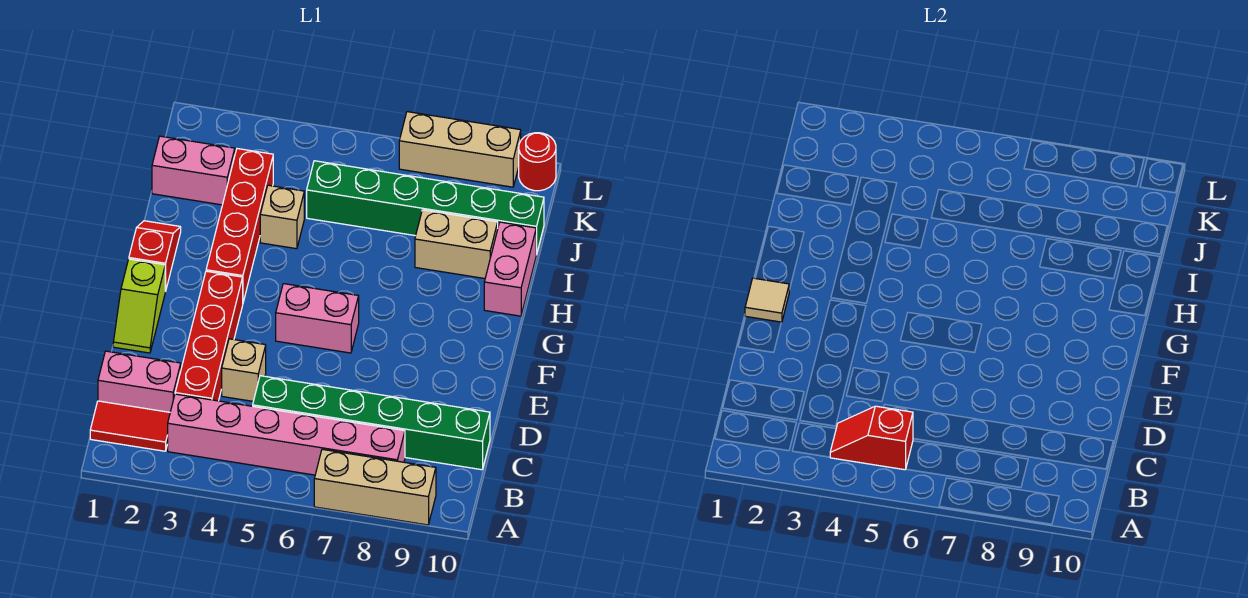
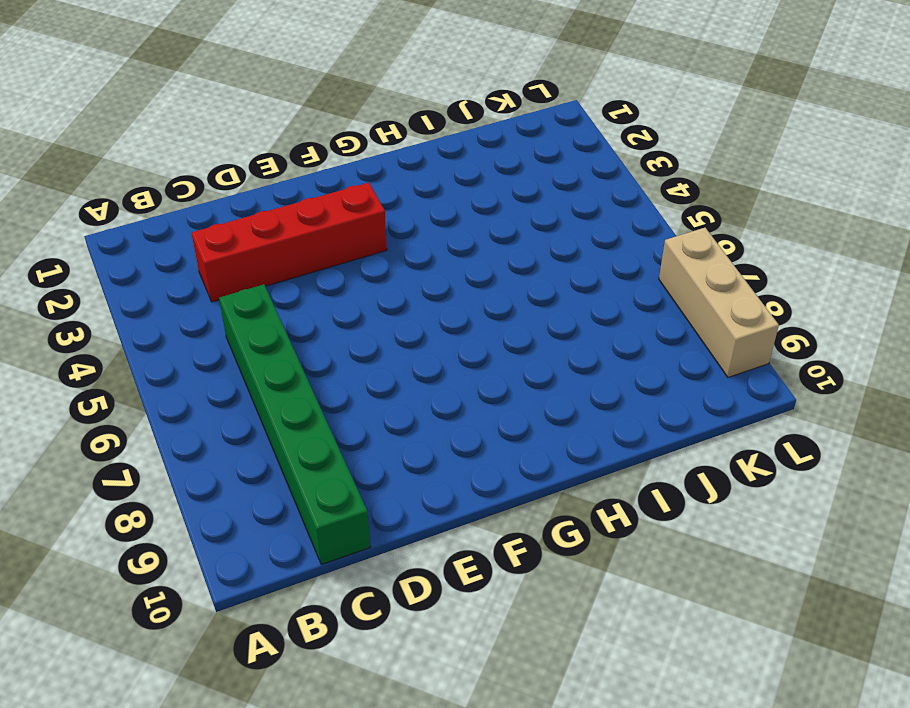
none -> tan brick A7:A9 level 1
none -> red tile B1:B2 level 1
none -> pink brick B3:B8 level 1

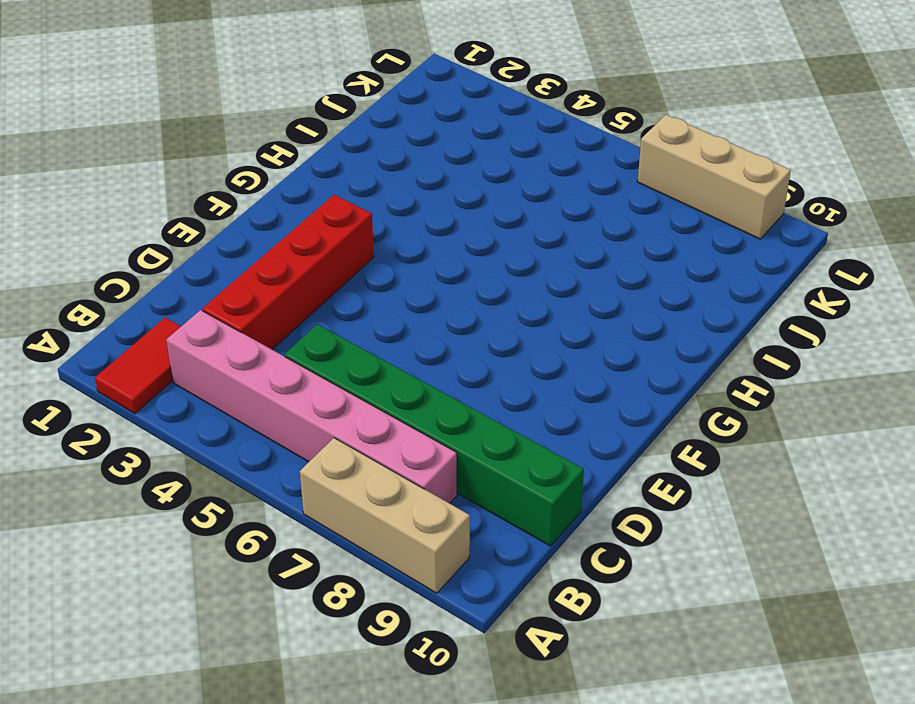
red tile A2:B2 level 1 -> red tile B1:B2 level 1
none -> pink brick C1:C2 level 1
none -> tan brick D4 level 1
none -> lime slope E1:F1 level 1 top F

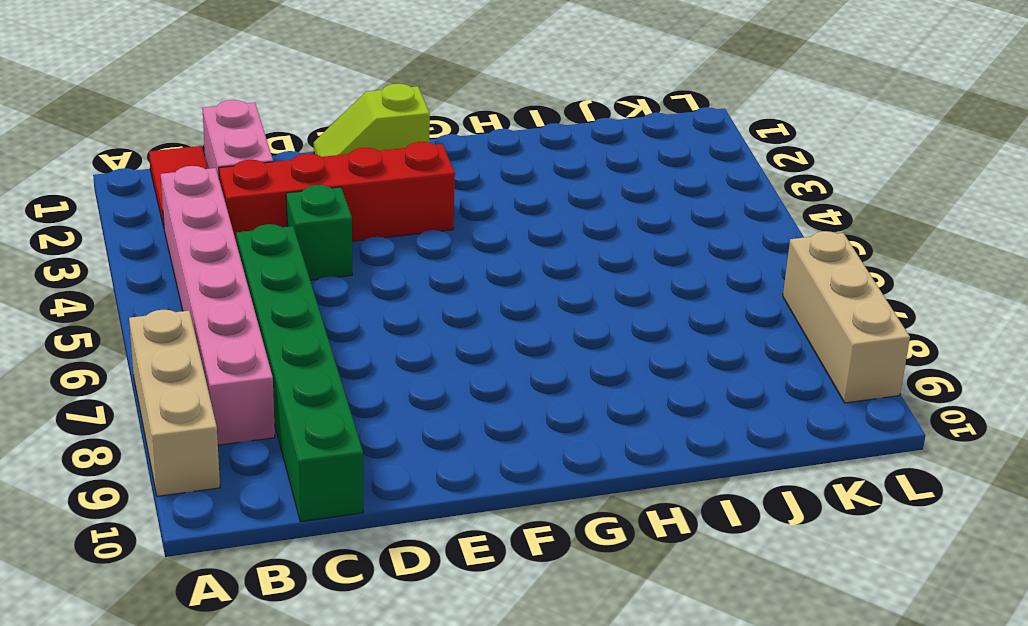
green brick D4 level 1 -> tan brick D4 level 1
none -> pink brick F5:F6 level 1
none -> red slope G1:H1 level 1 top G
none -> red brick G3:J3 level 1

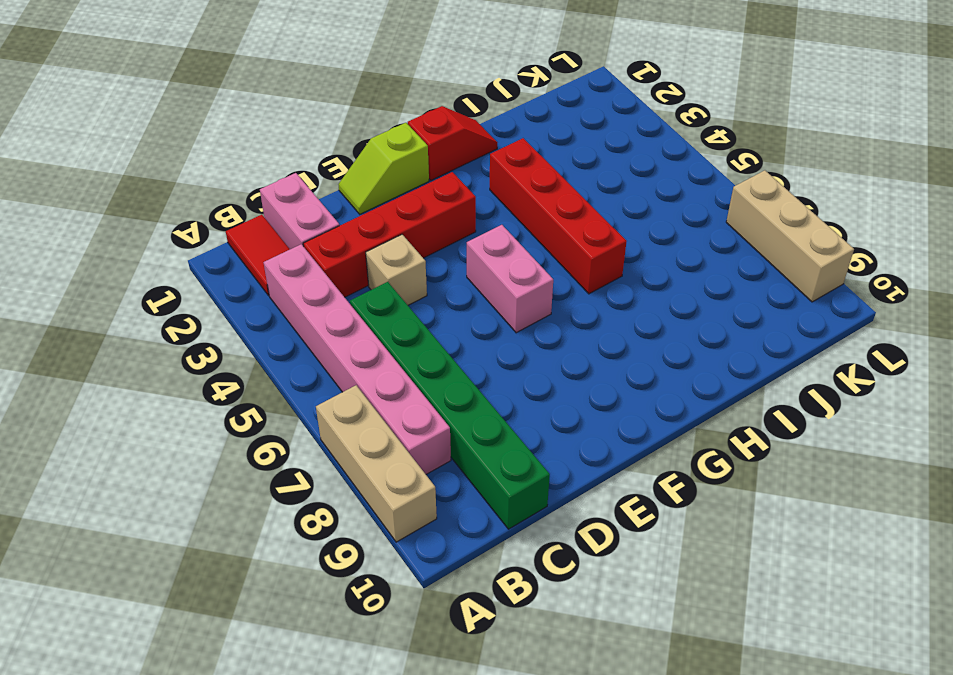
red brick H3:H6 level 1 -> red brick G3:J3 level 1
none -> pink brick H10:I10 level 1
none -> tan brick I4 level 1
none -> tan brick I8:I9 level 1

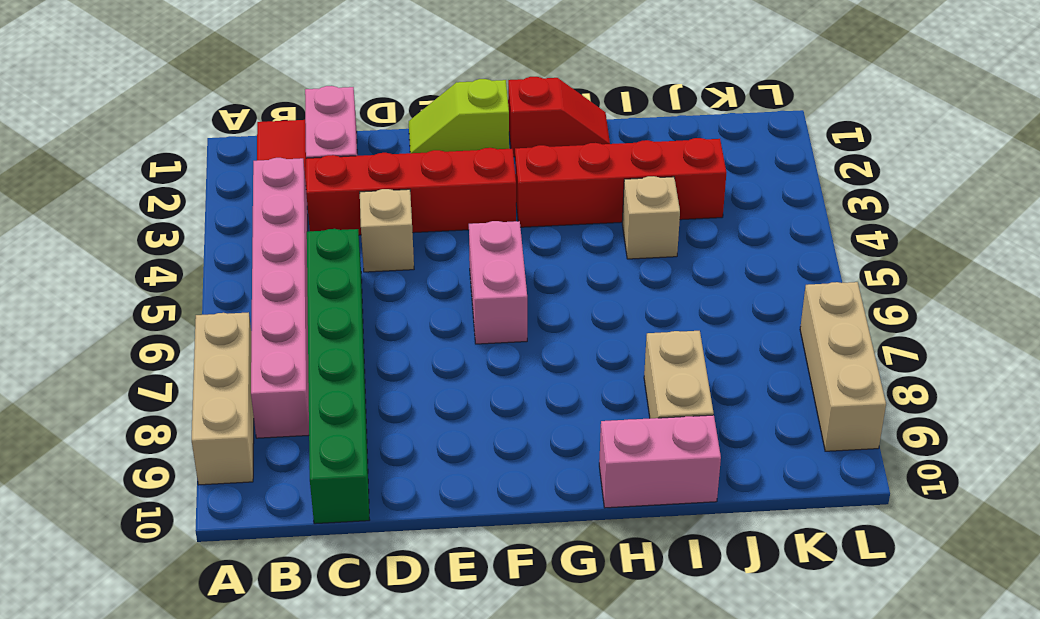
none -> pink brick J1:J2 level 1
none -> green brick J5:J10 level 1
none -> red round brick L10 level 1

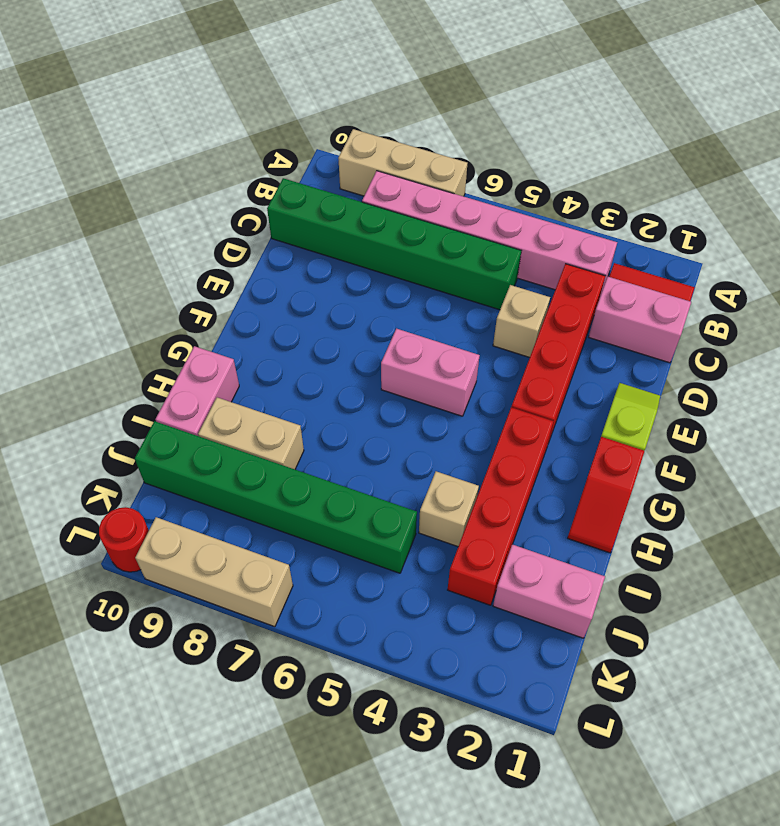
none -> red slope B4:B5 level 2 top 5
none -> tan tile F1 level 2

